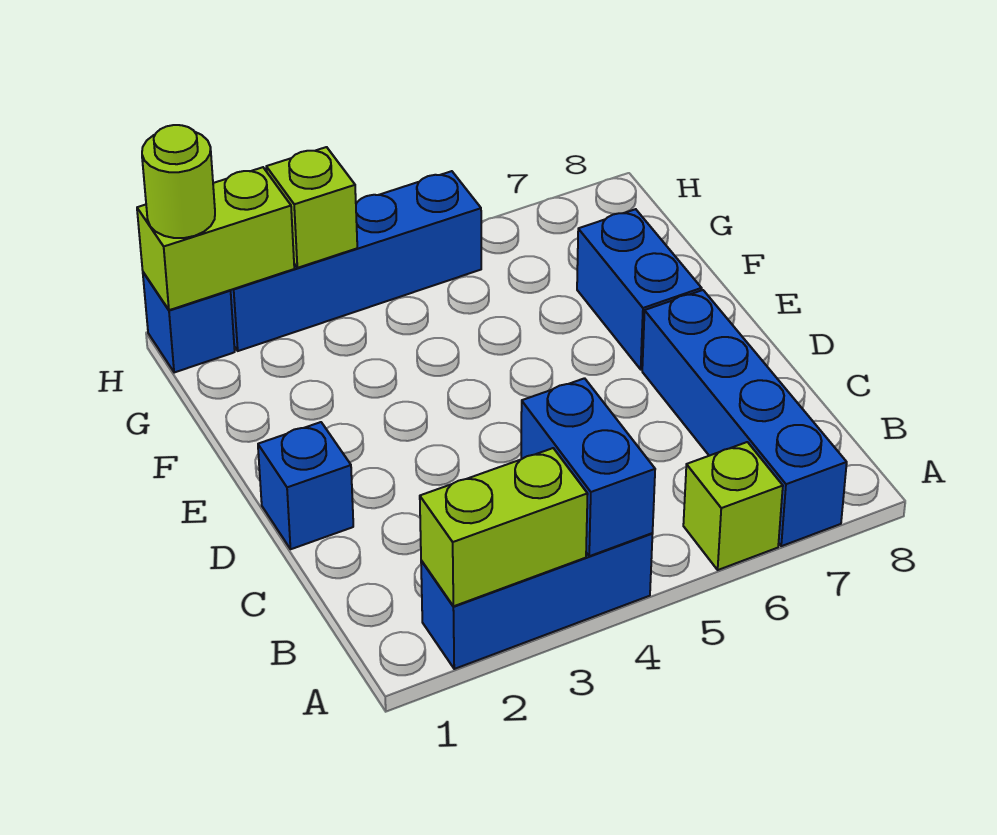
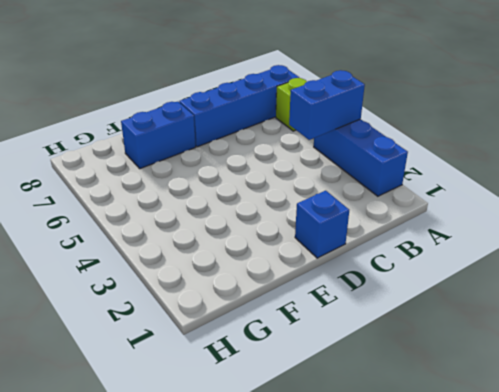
none -> blue brick H1 level 1
none -> blue brick H2:H5 level 1
none -> lime brick A2:A3 level 2

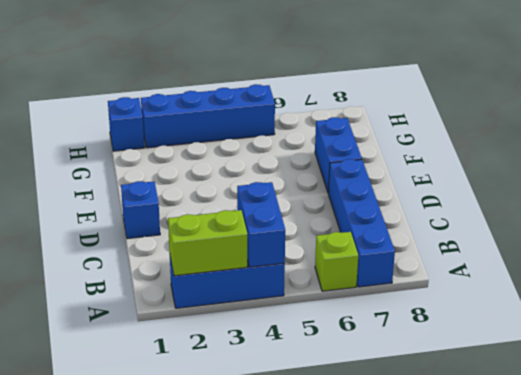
none -> lime brick H1:H2 level 2
none -> lime brick H3 level 2
none -> lime round brick H1 level 3

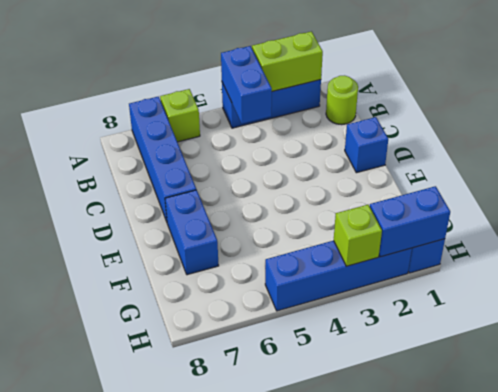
lime round brick B1 level 1 -> lime round brick H1 level 3
blue brick H1:H2 level 2 -> lime brick H1:H2 level 2

